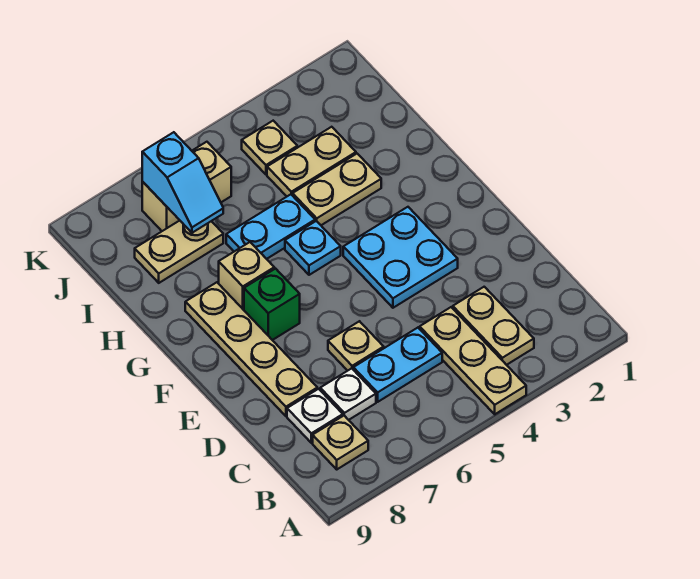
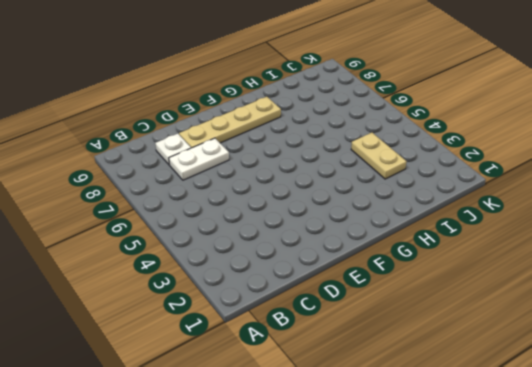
white plate C7:D7 level 1 -> white plate C7 level 1
none -> tan plate A4:C4 level 1
none -> tan plate B3:C3 level 1
none -> tan plate B8 level 1

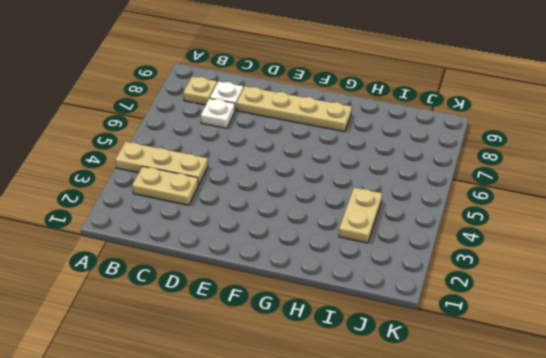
none -> cyan plate C5:C6 level 1
none -> tan plate D6 level 1
none -> cyan plate E3:F4 level 1

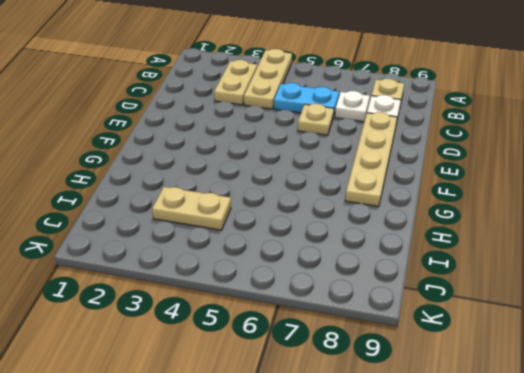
none -> cyan plate E3:F4 level 1
none -> green brick F7 level 1
none -> cyan plate G5 level 1

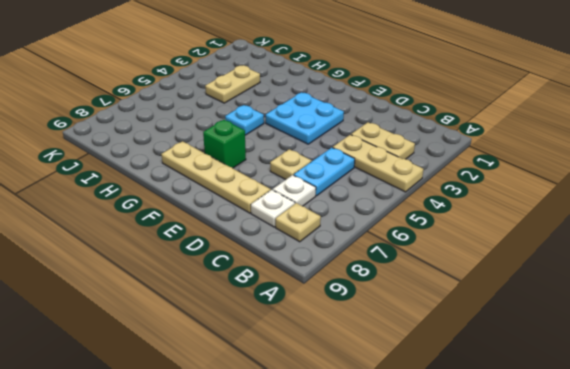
none -> tan brick G7 level 1
none -> tan plate H3:H4 level 1
none -> cyan plate H5:H6 level 1

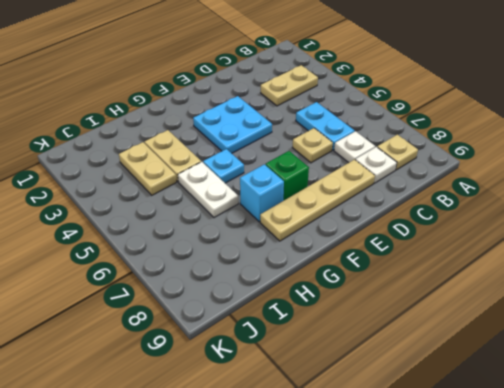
cyan brick G7 level 1 -> tan brick G7 level 1
white plate H5:H6 level 1 -> cyan plate H5:H6 level 1
none -> tan plate A4:C4 level 1
none -> tan plate I7:I8 level 1
none -> tan plate J4 level 1

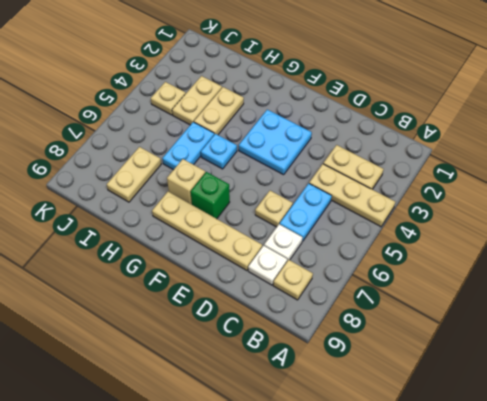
none -> tan brick J6:J7 level 1
none -> cyan slope I7:J7 level 2 top J

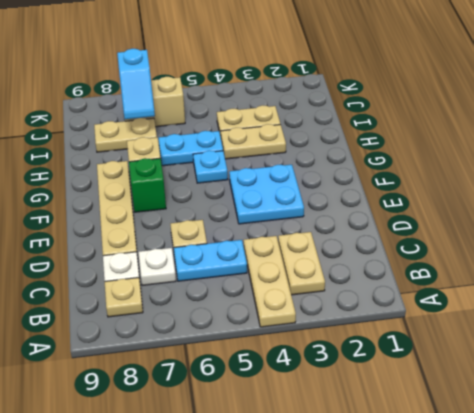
none -> tan plate J4 level 1

